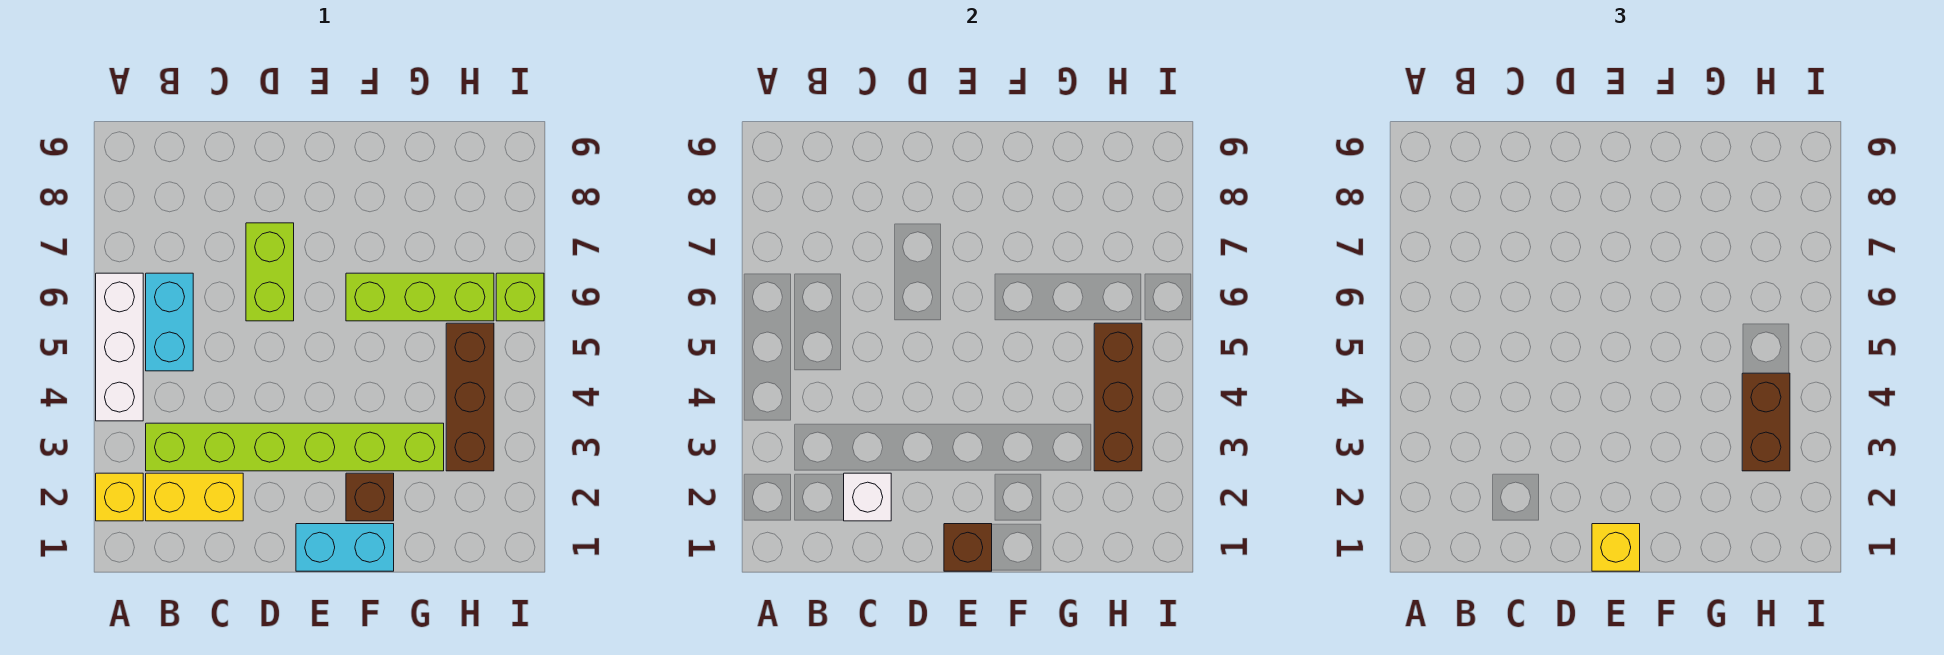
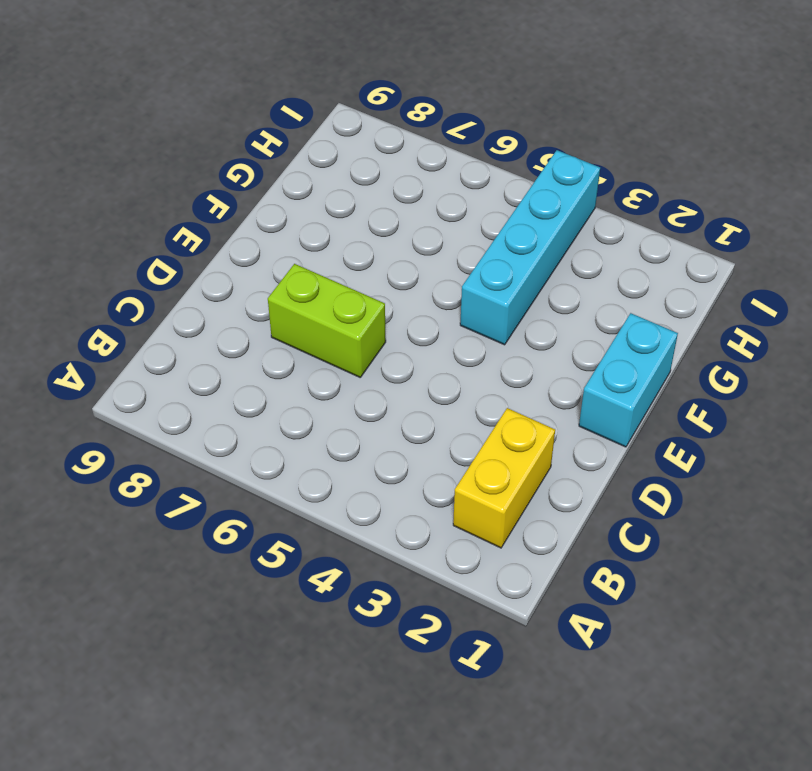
cyan brick F4:I4 level 1 -> brown brick H3:H5 level 1
none -> yellow brick A2 level 1
none -> white brick A4:A6 level 1
none -> lime brick B3:G3 level 1

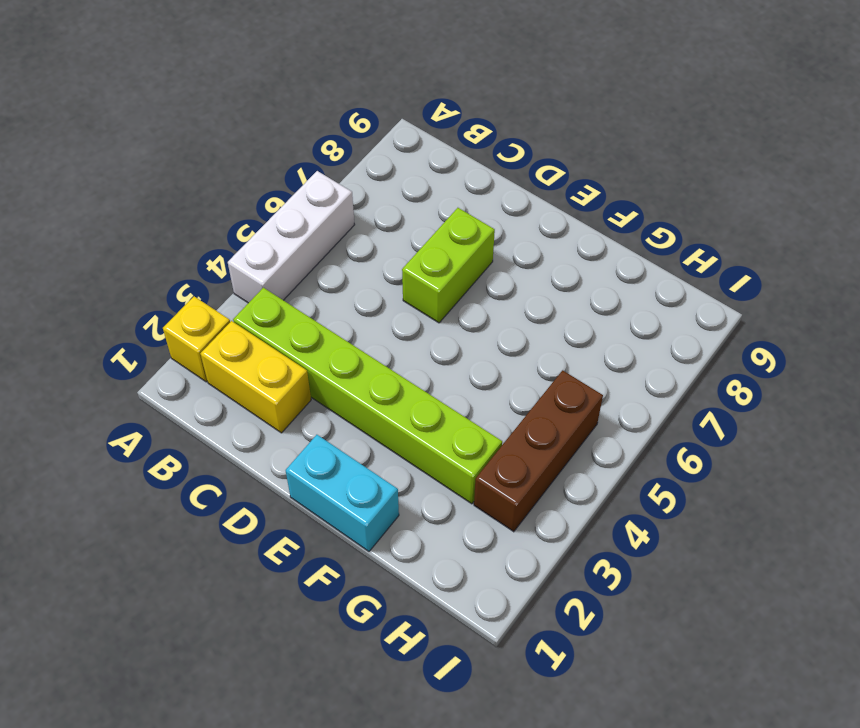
none -> cyan brick B5:B6 level 1
none -> brown brick F2 level 1
none -> lime brick F6:H6 level 1

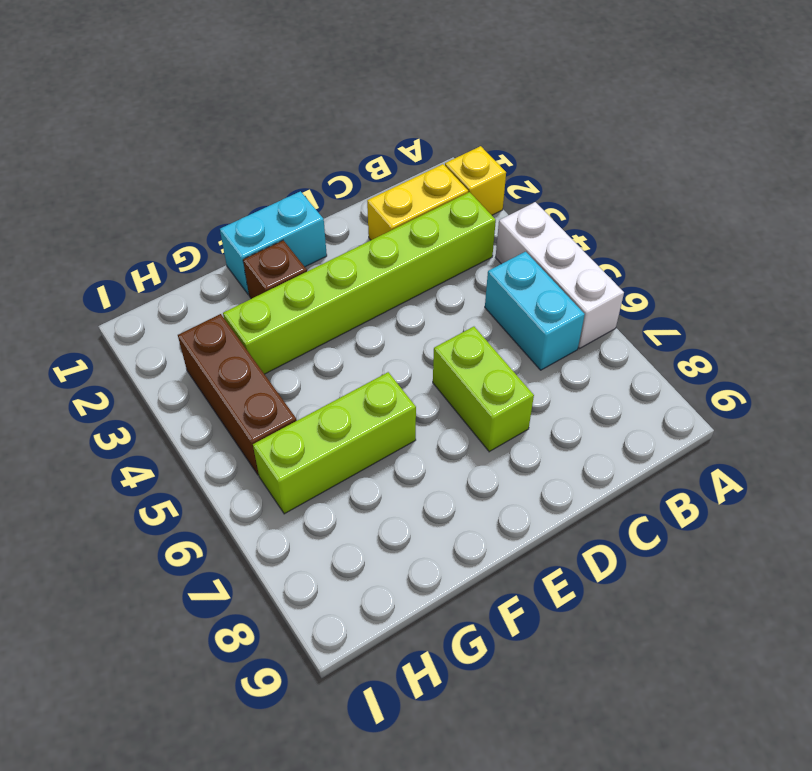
none -> lime brick I6 level 1
none -> white brick C2 level 2
none -> brown brick E1 level 2

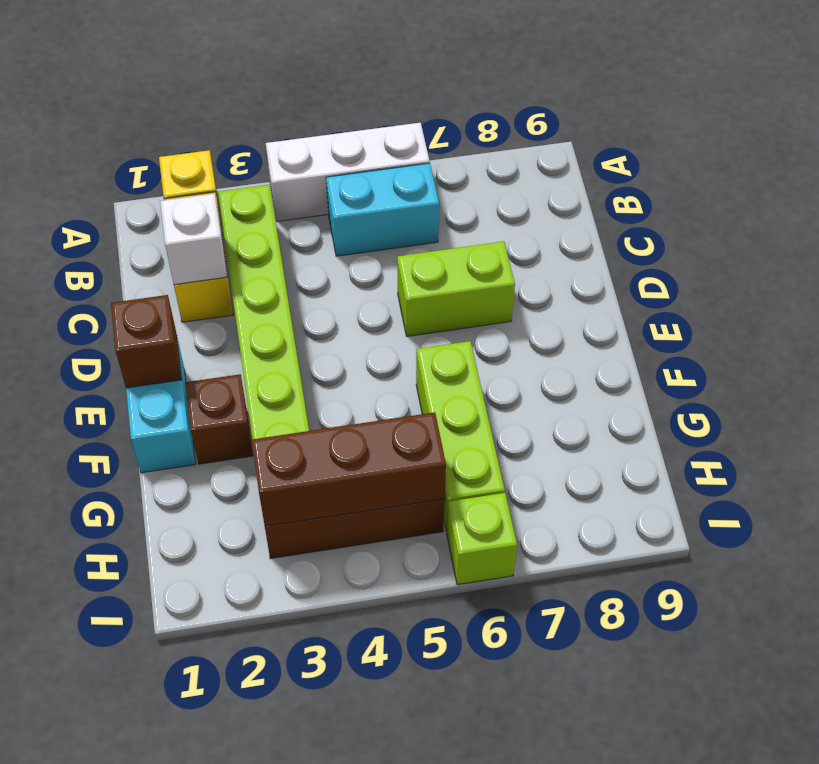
none -> yellow brick E1 level 3
none -> brown brick H3:H4 level 3

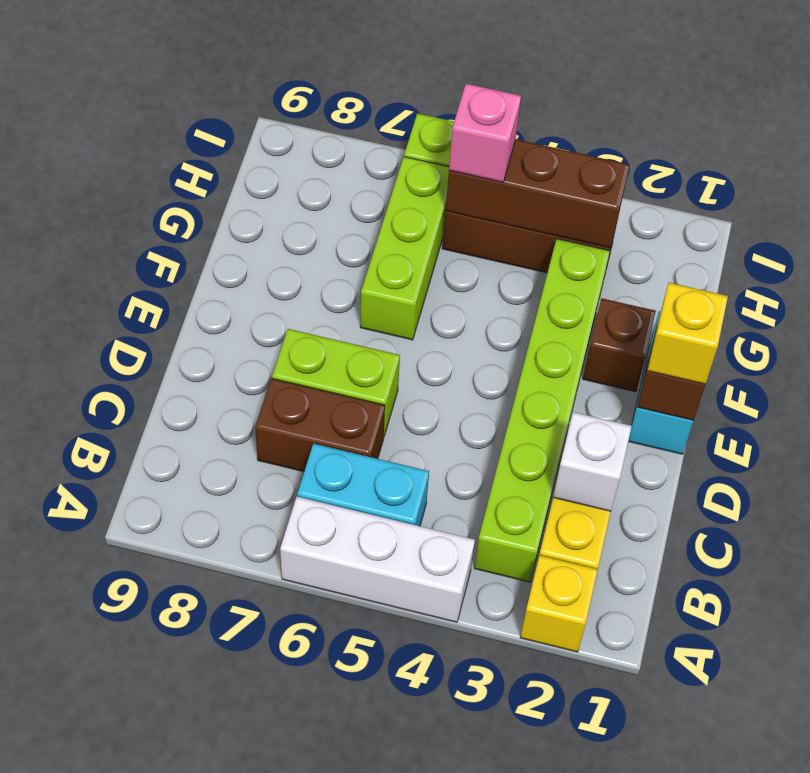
brown brick C6:C7 level 1 -> brown brick H3:H4 level 3
pink brick H5 level 3 -> none

